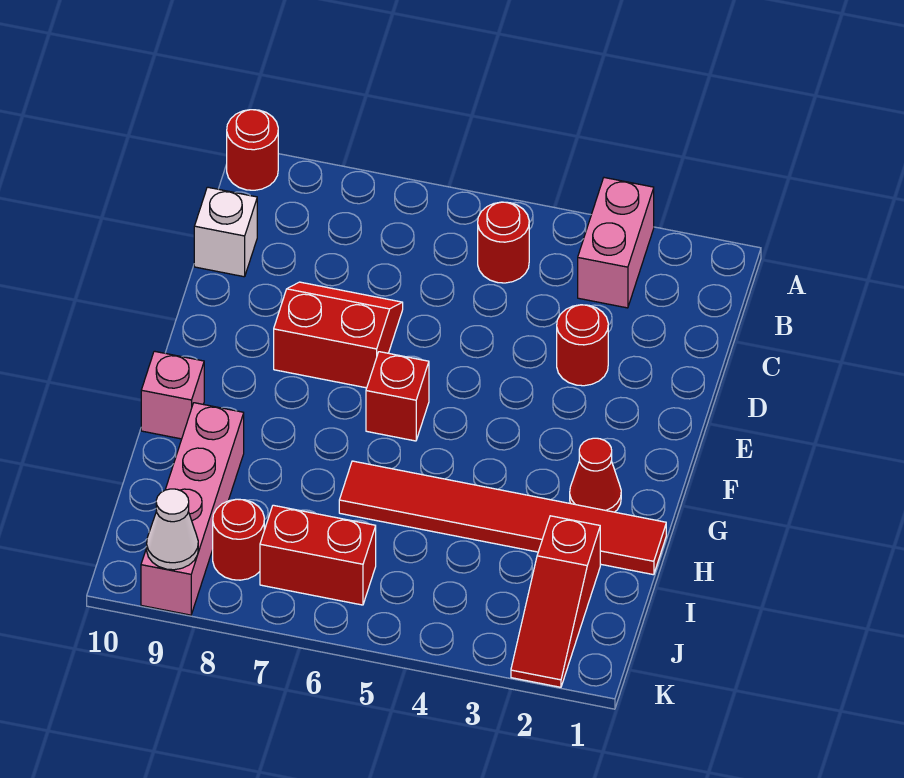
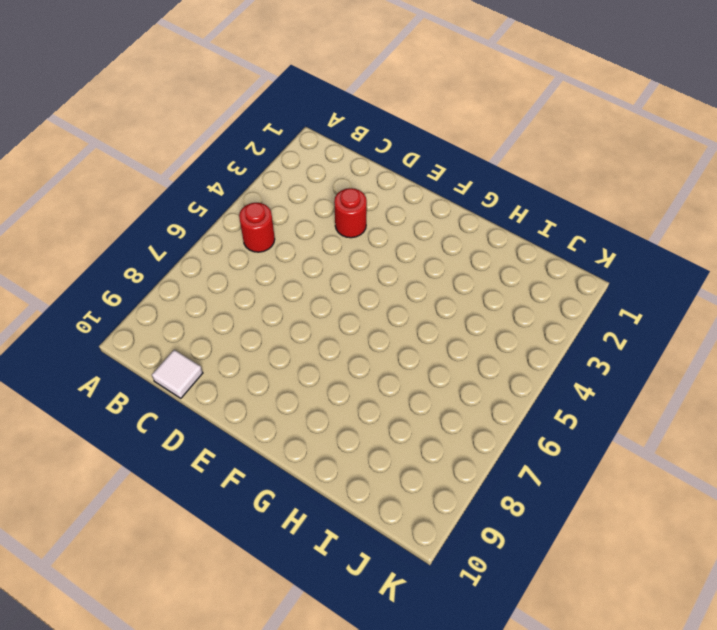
white tile C10 level 1 -> white brick C10 level 1
none -> pink brick A3:B3 level 1
none -> red round brick A10 level 1
none -> red slope D7:E8 level 1 top E

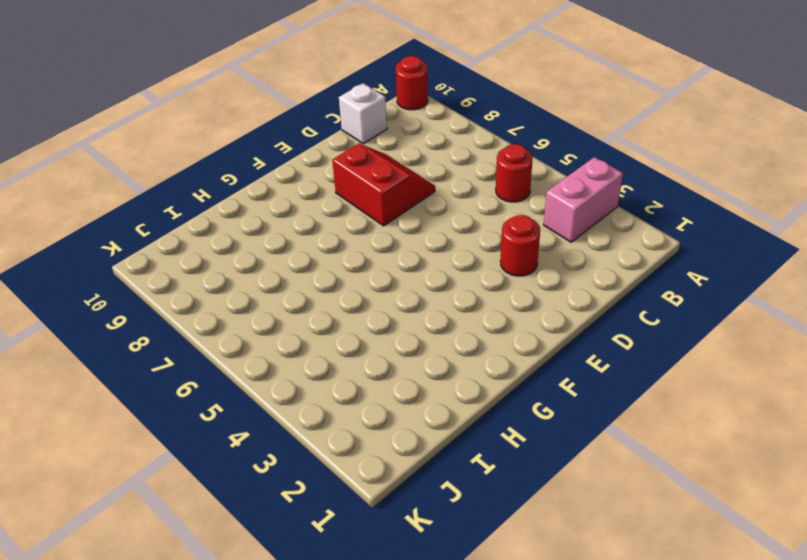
none -> red brick F6 level 1
none -> red cone G2 level 1
none -> pink brick G10 level 1

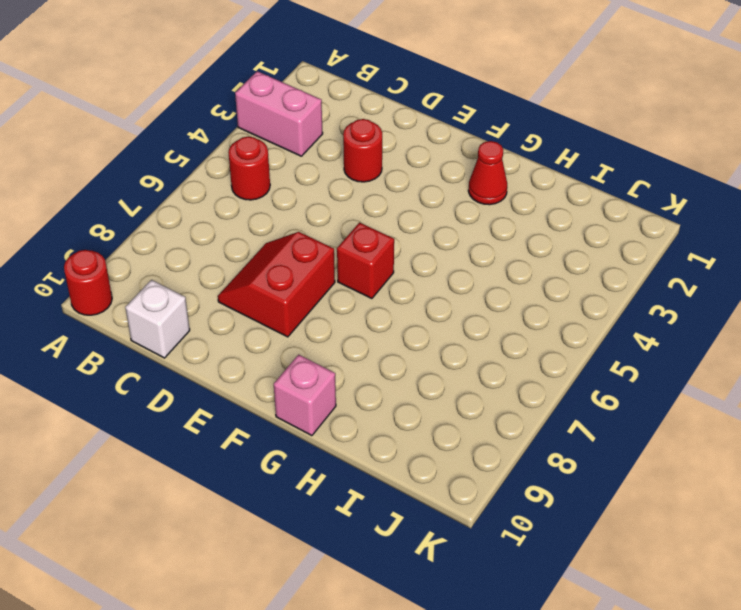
none -> red tile H1:H6 level 1
none -> pink brick H9:K9 level 1
none -> red slope I2:K2 level 1 top I

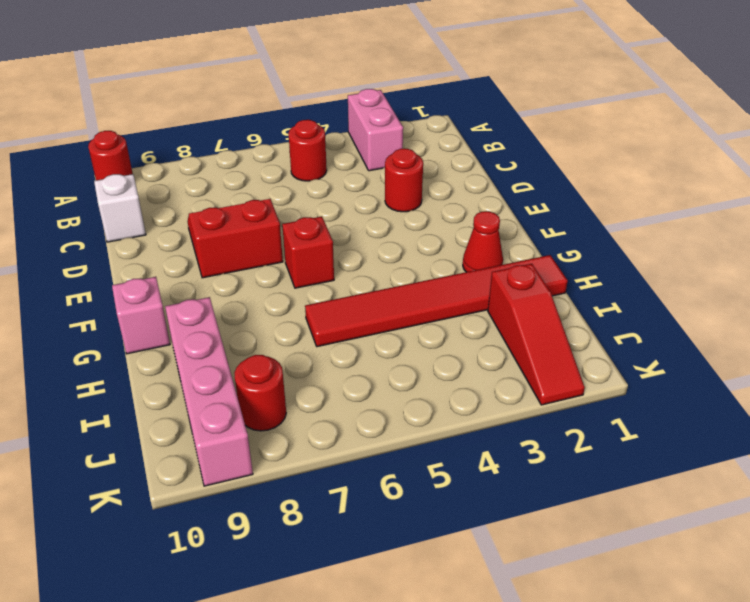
none -> red brick J6:J7 level 1
none -> white cone K9 level 2

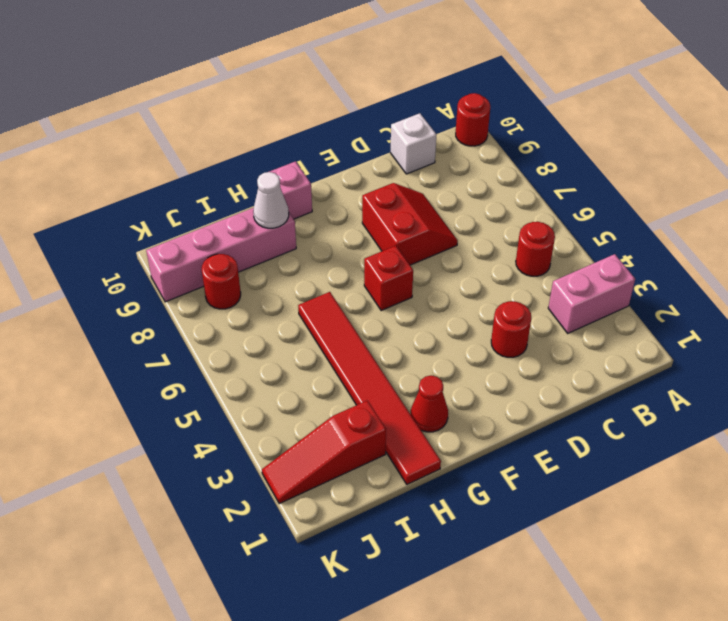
white cone H9 level 2 -> white cone K9 level 2
none -> red brick J6:J7 level 1

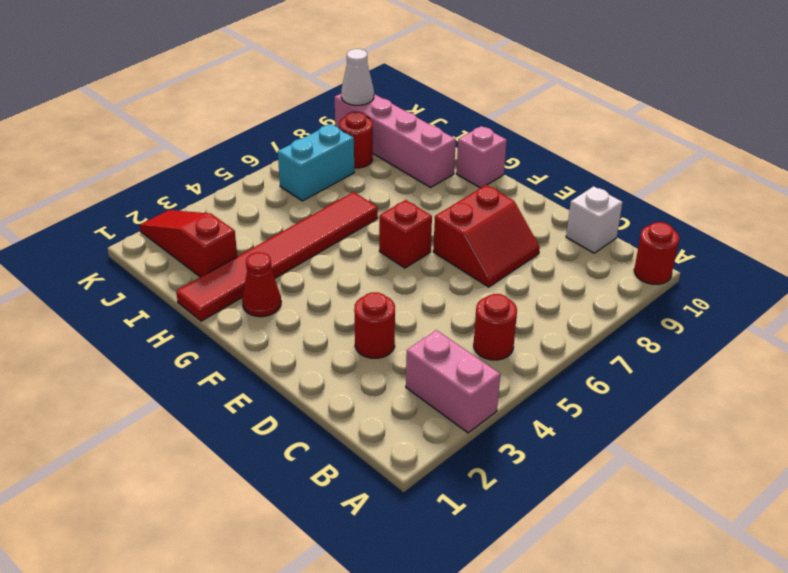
cyan brick J6:J7 level 1 -> red brick J6:J7 level 1

